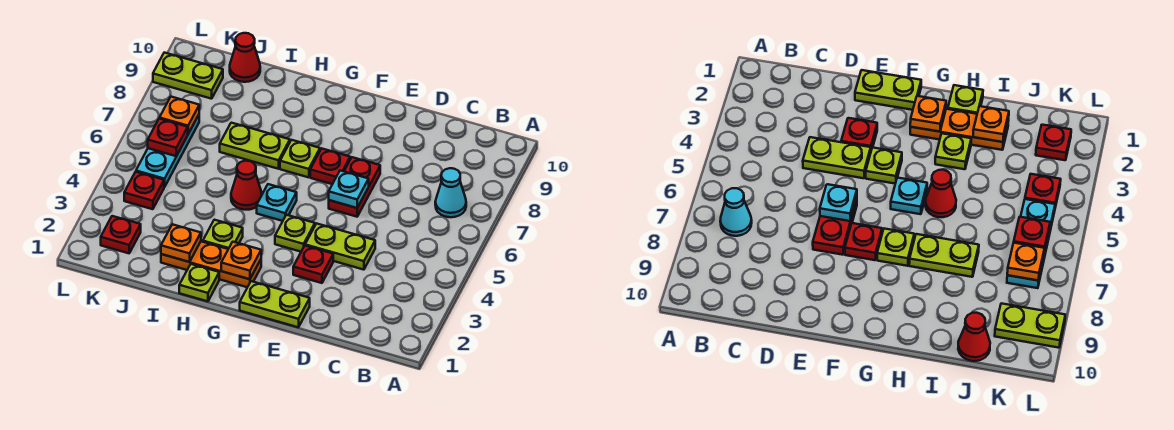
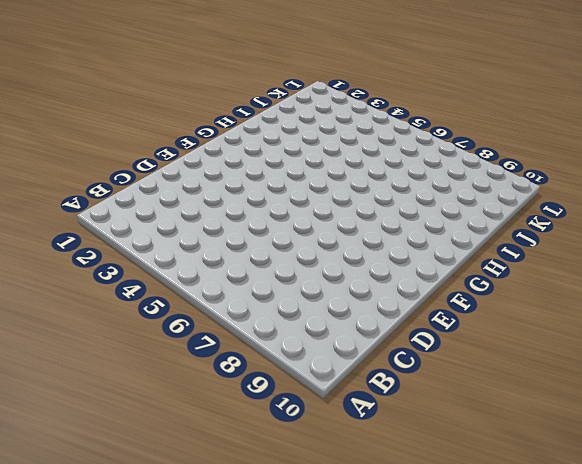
none -> cyan cone B7 level 1
none -> lime plate D4:E4 level 1
none -> lime plate E1:F1 level 1

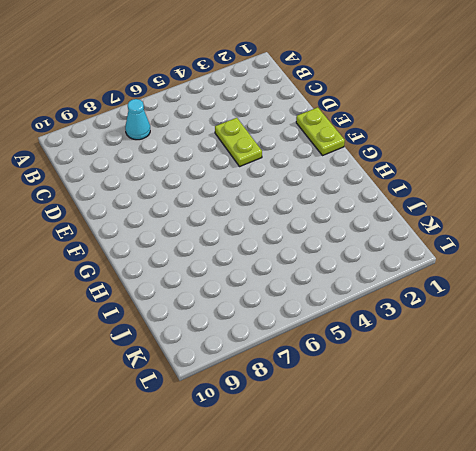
none -> red plate E3 level 1
none -> red plate E6:E7 level 1
none -> lime plate F4 level 1

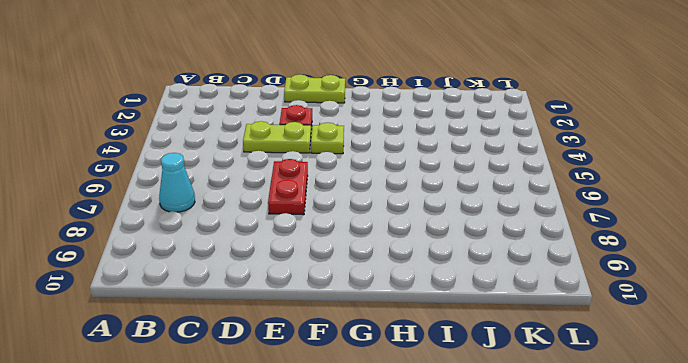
none -> red plate F7 level 1
none -> orange plate G2:I2 level 1
none -> cyan plate G5 level 1

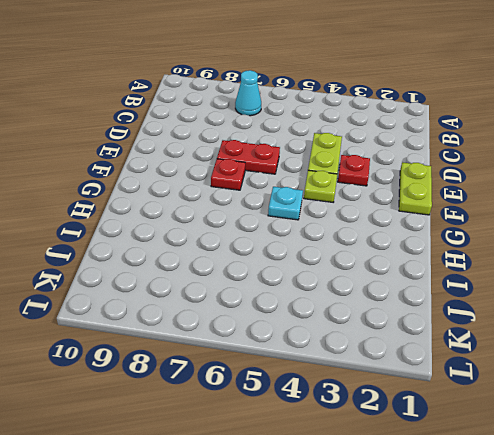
none -> orange plate G2:I2 level 1
none -> lime plate G7 level 1
none -> lime plate H1 level 1

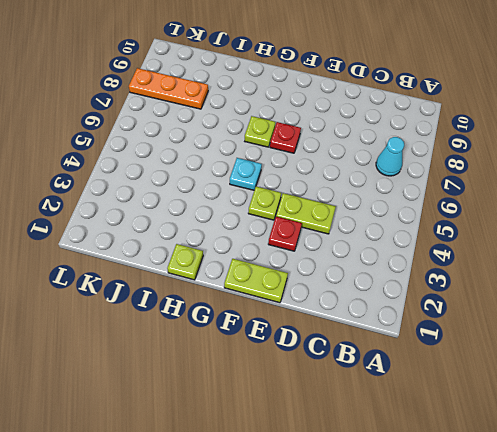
orange plate J8:L8 level 1 -> orange plate G2:I2 level 1
none -> red plate E6:E7 level 1
none -> lime plate H3 level 1
none -> red cone H5 level 1

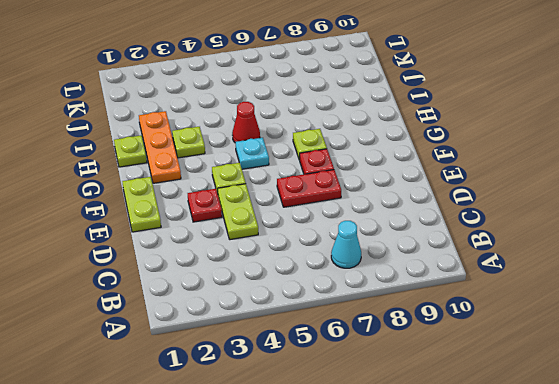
none -> lime plate H7:I7 level 1
none -> red cone J10 level 1
none -> red plate K2 level 1

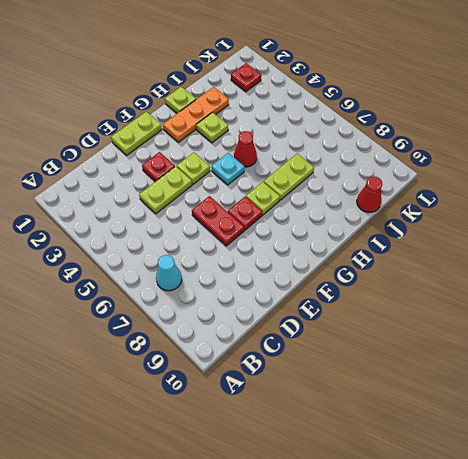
none -> red plate K4 level 1
none -> cyan plate K5:K7 level 1
none -> lime plate K9:L9 level 1

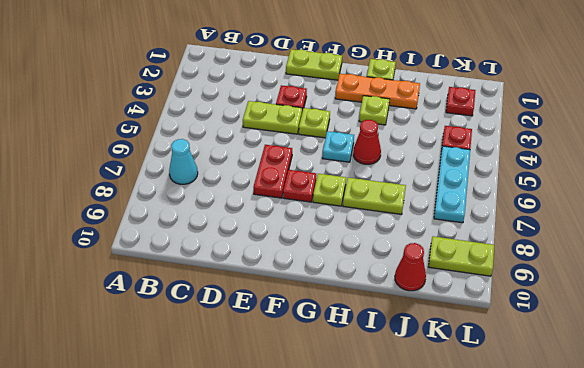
none -> cyan plate E6 level 2
none -> orange plate G2 level 2
none -> orange plate I2 level 2

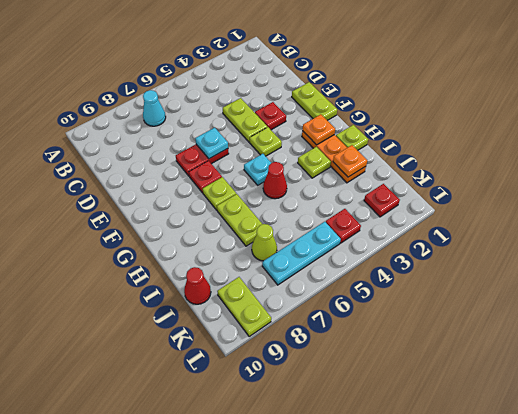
lime cone J7 level 1 -> none
none -> red plate K6 level 2
none -> orange plate K7 level 2

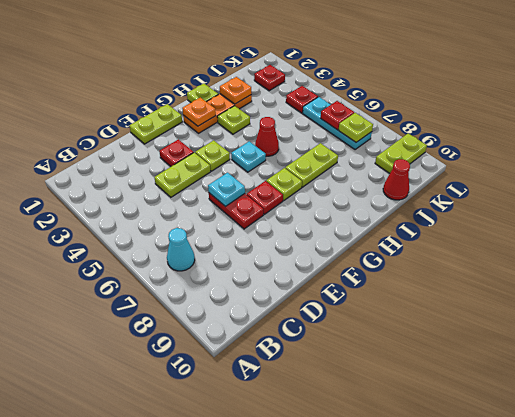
lime plate K7 level 2 -> orange plate K7 level 2

